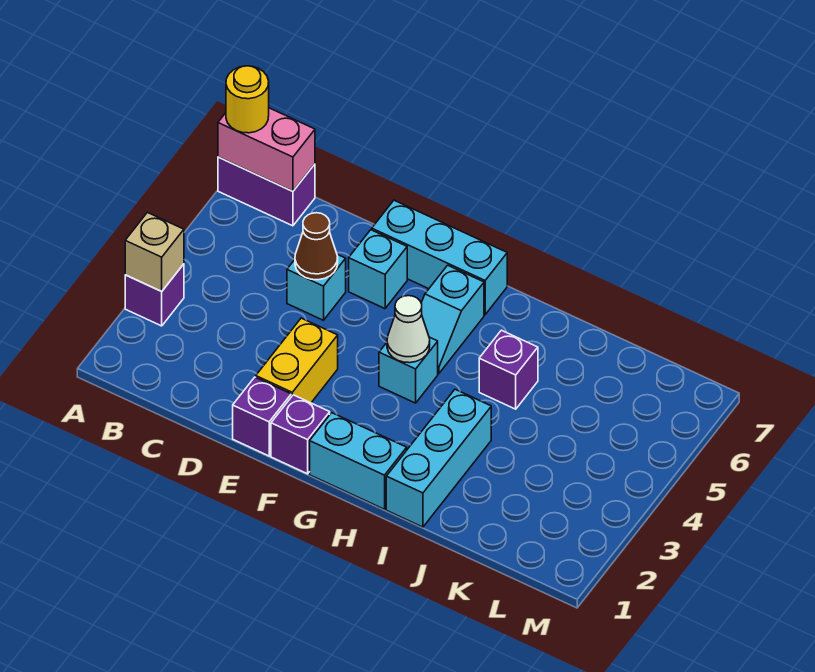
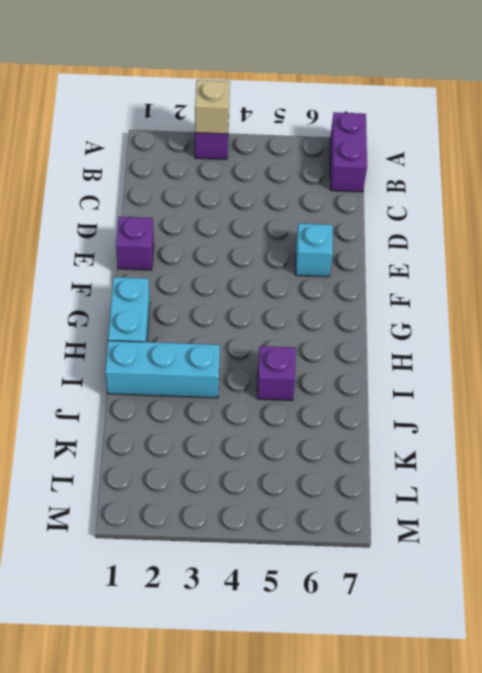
none -> cyan brick D5 level 1
none -> yellow brick E2:E3 level 1
none -> cyan brick E7:G7 level 1

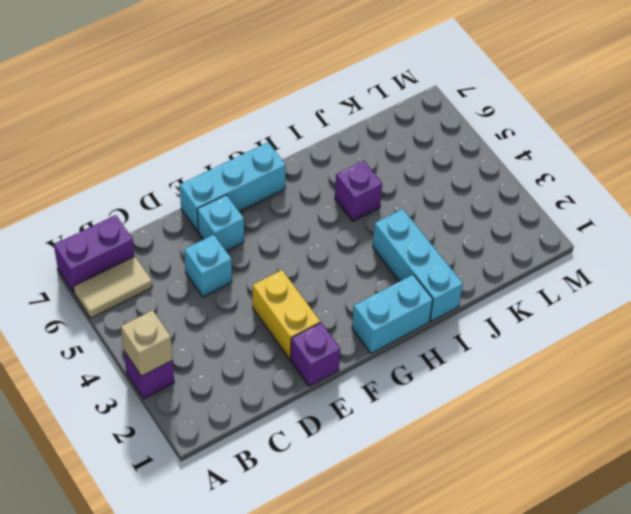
tan tile A6:B6 level 1 -> none
none -> purple brick F1 level 1
none -> cyan brick G4 level 1
none -> cyan slope G5:G6 level 1 top 6

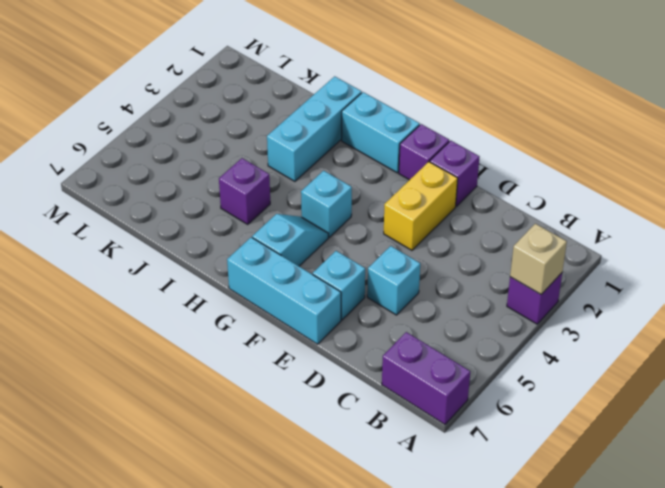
none -> pink brick A7:B7 level 2
none -> brown cone D5 level 2
none -> white cone G4 level 2

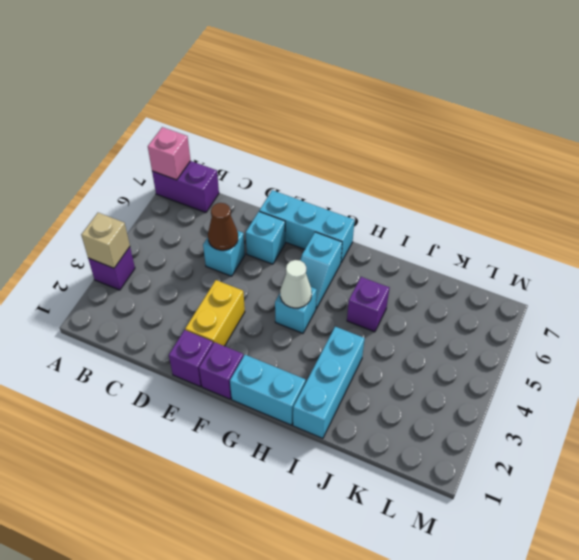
pink brick A7 level 2 -> pink brick A7:B7 level 2
none -> yellow round brick A7 level 3

